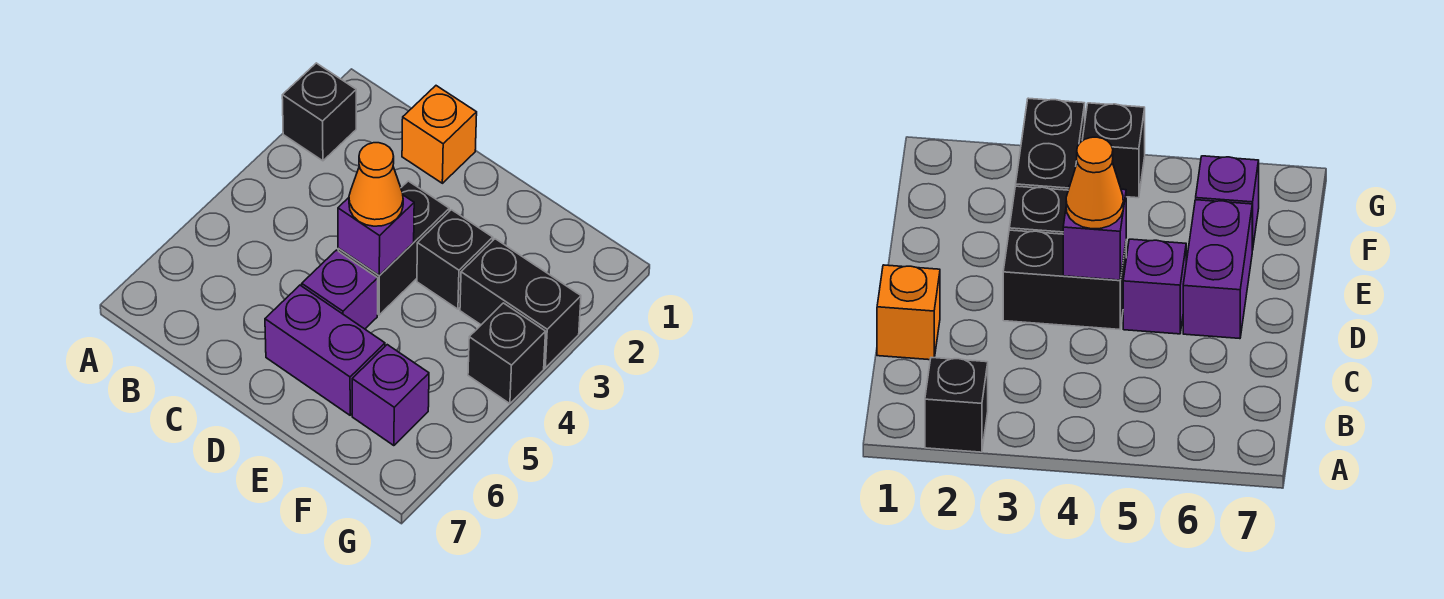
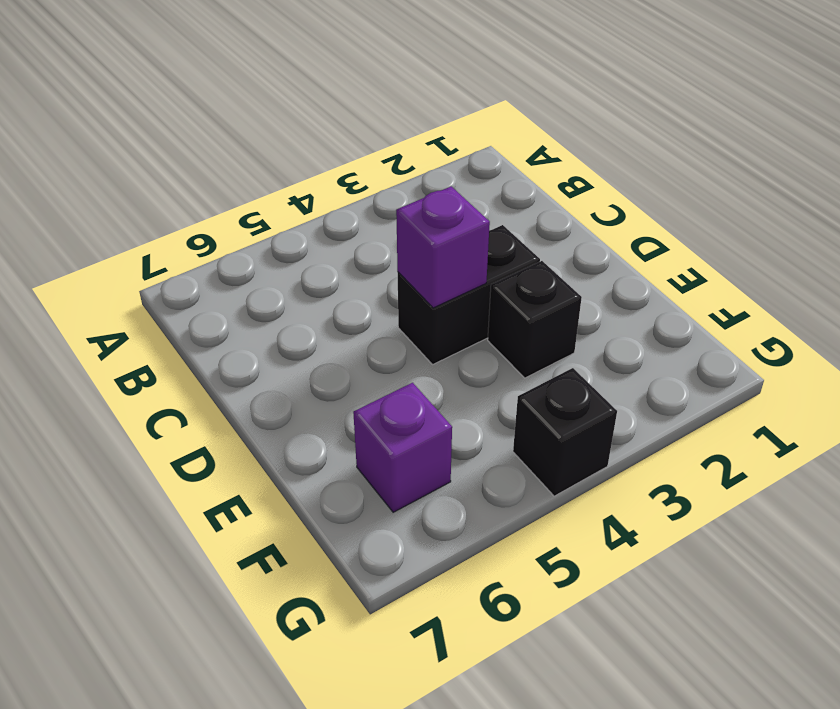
none -> black brick A2 level 1
none -> orange brick C1 level 1

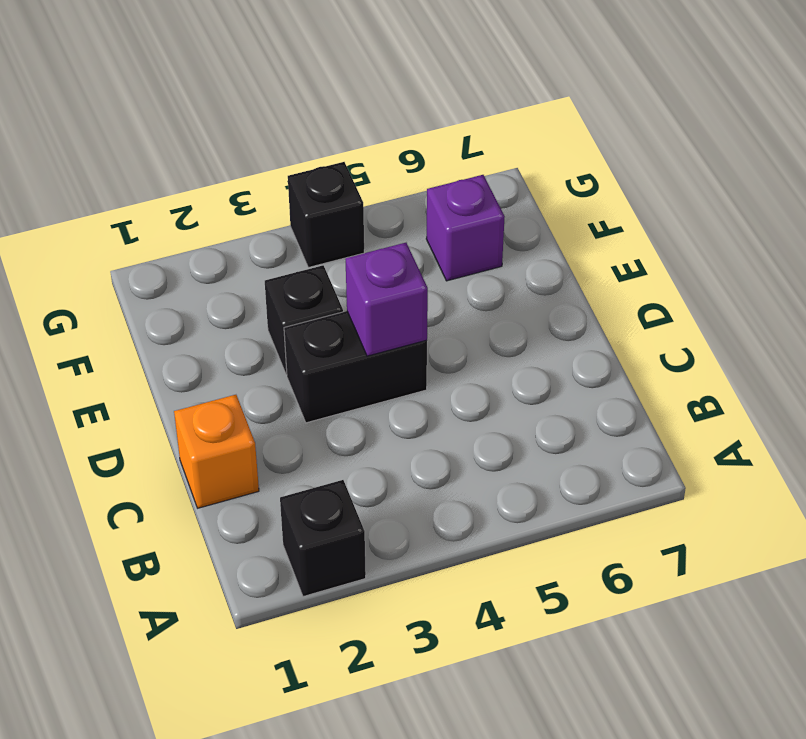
none -> purple brick D5 level 1
none -> purple brick D6:E6 level 1

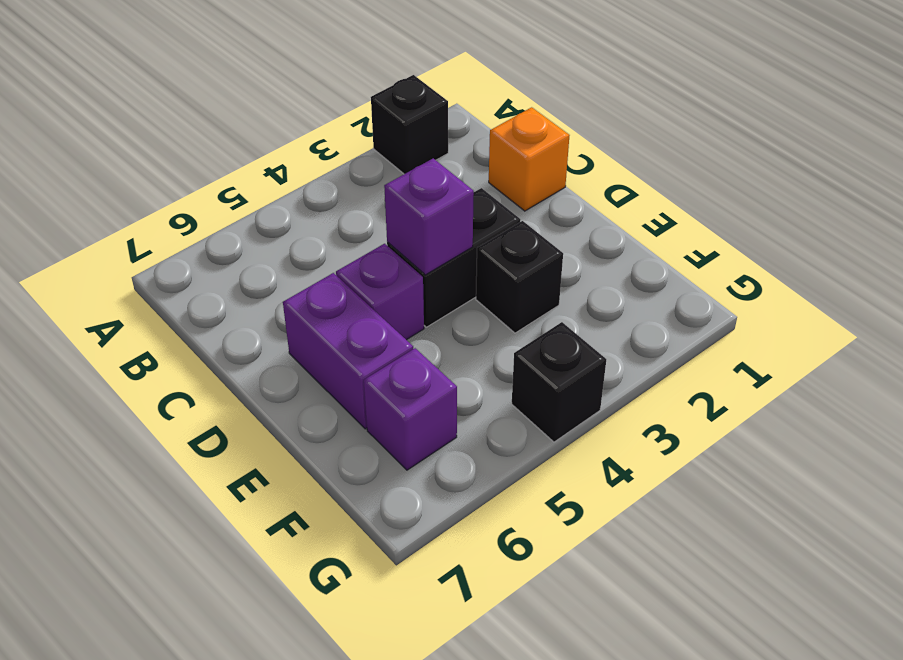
none -> black brick F3:G3 level 1
none -> orange cone D4 level 3

